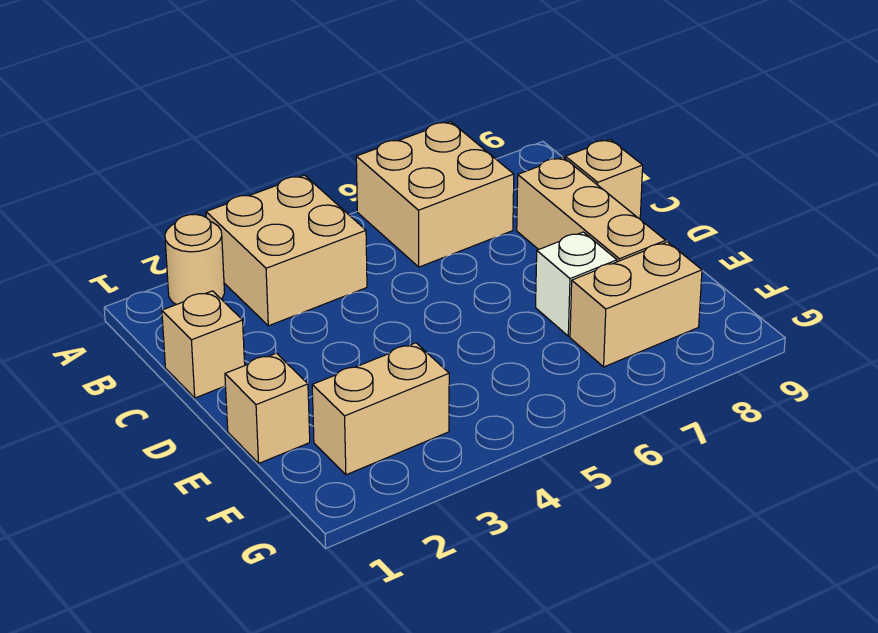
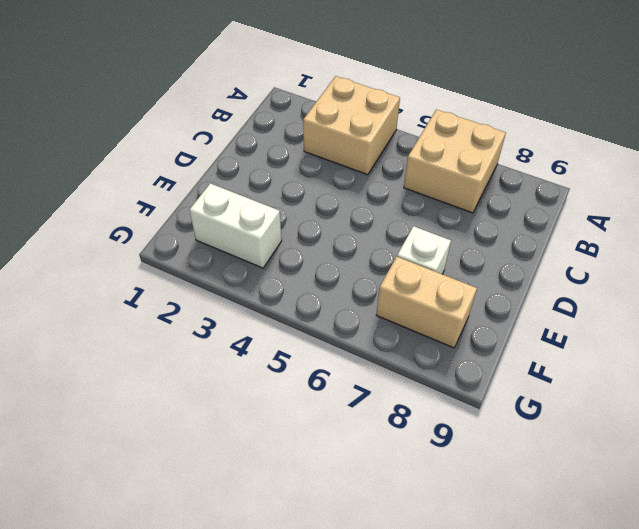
white brick F2:F3 level 1 -> tan brick F2:F3 level 1
none -> tan round brick A2 level 1
none -> tan brick C1 level 1

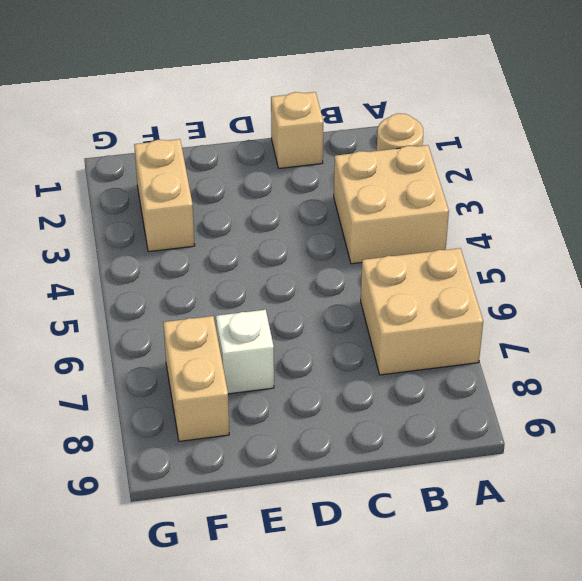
none -> tan brick C8:E8 level 1
none -> tan brick C9 level 1

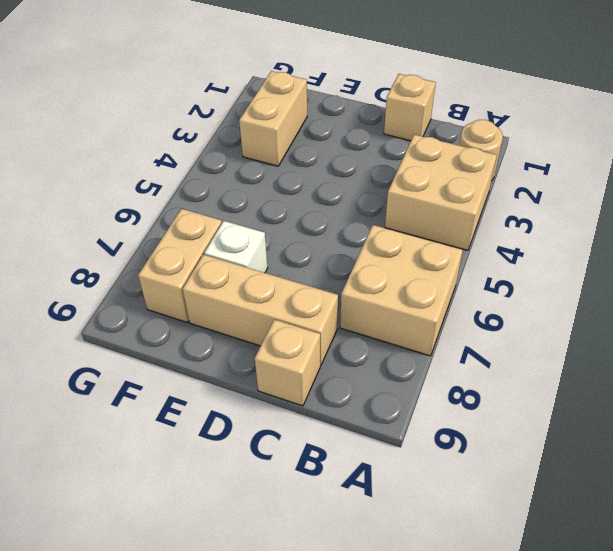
none -> tan brick E1 level 1

